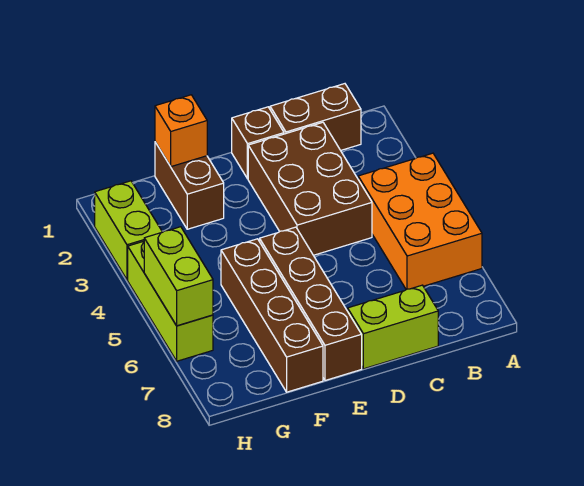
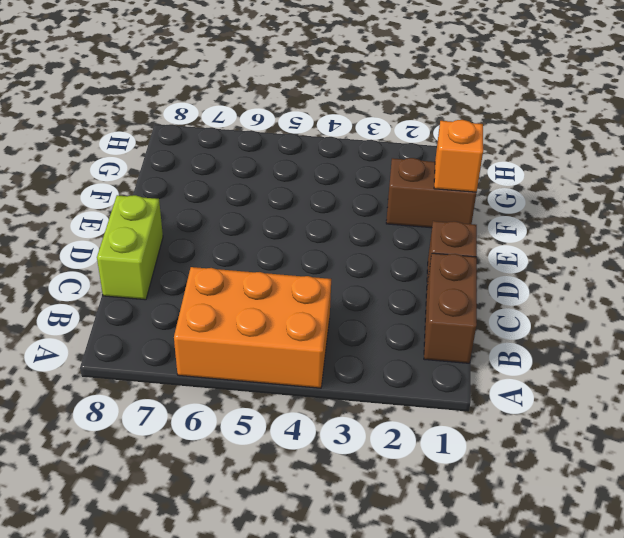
none -> brown brick C2:D4 level 1
none -> brown brick E5:E8 level 1
none -> brown brick F5:F8 level 1

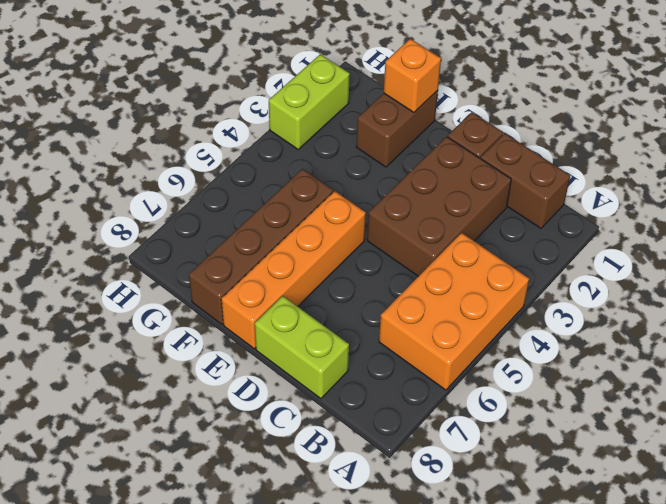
orange brick E5:E8 level 1 -> brown brick E5:E8 level 1
none -> lime brick H4:H6 level 1
none -> lime brick H5:H6 level 2

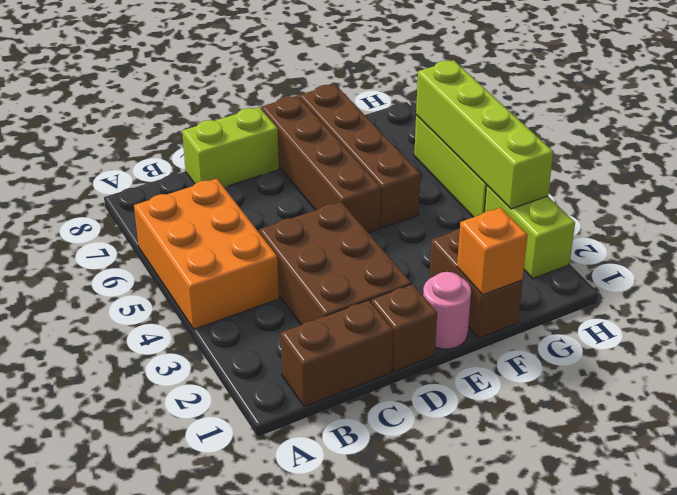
pink round brick E1 level 1 -> none
lime brick H3:H6 level 2 -> lime brick H5:H6 level 2

